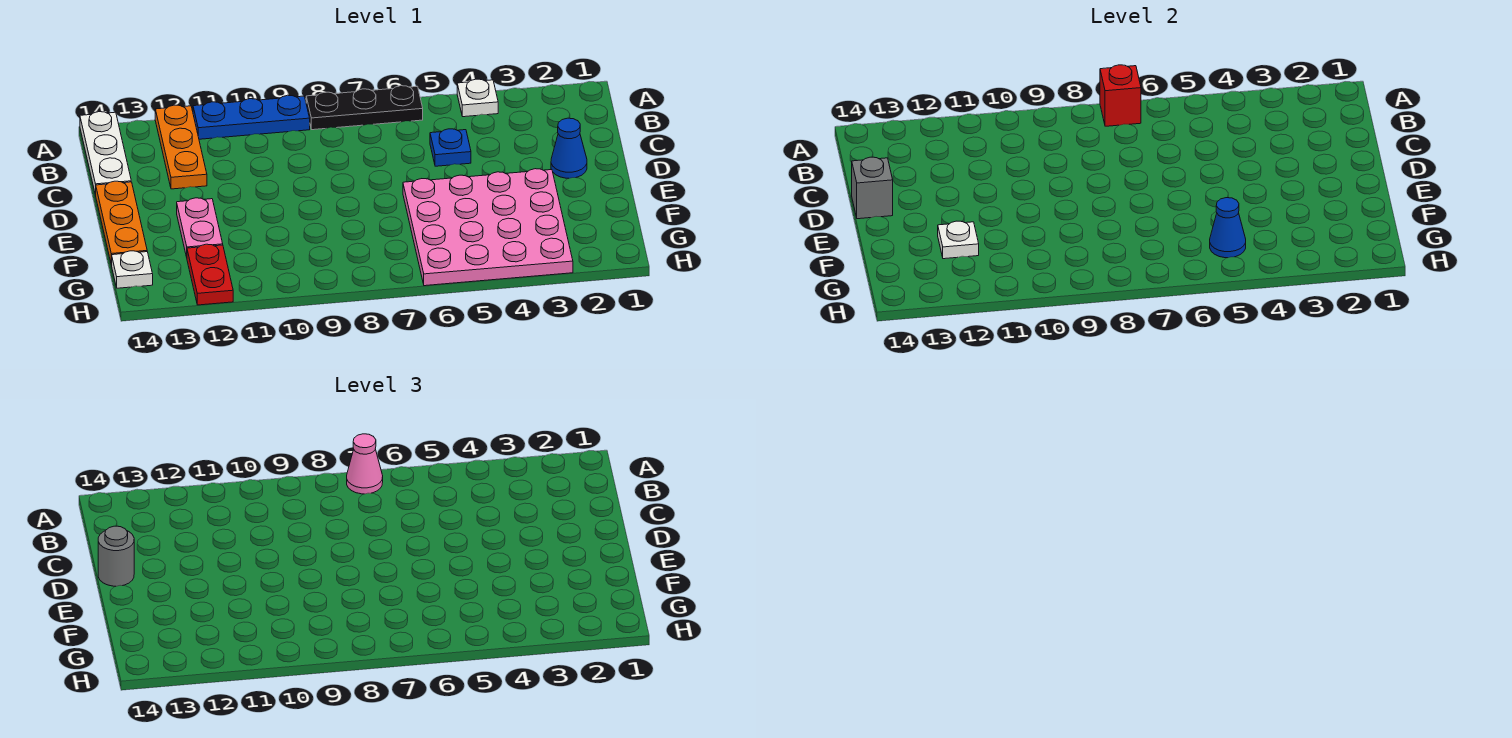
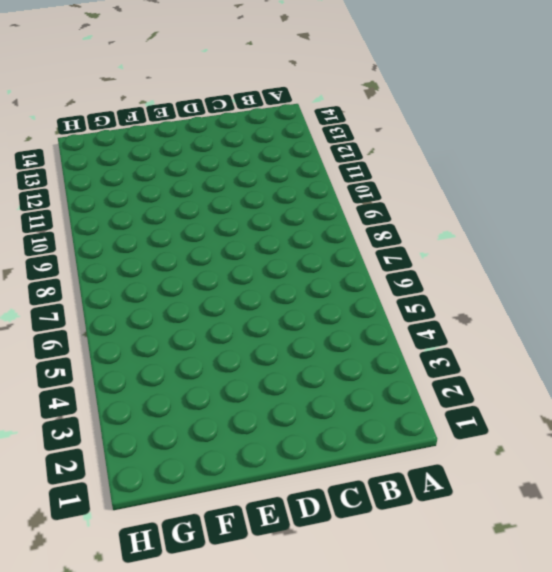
none -> white plate A4 level 1
none -> black plate A6:A8 level 1
none -> blue plate A9:A11 level 1

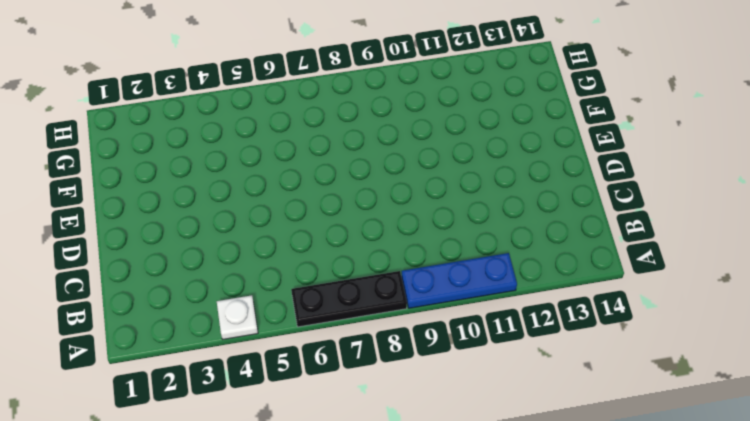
none -> orange plate A12:C12 level 1
none -> white plate A14:C14 level 1
none -> blue plate C5 level 1

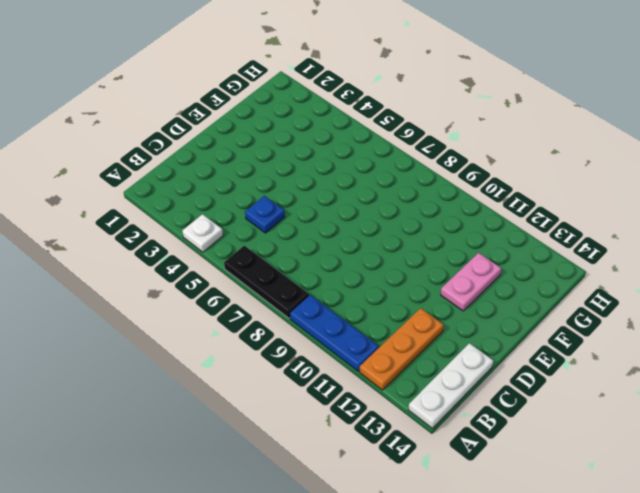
none -> blue cone D2 level 1
none -> orange plate D14:F14 level 1
none -> pink plate E3:H6 level 1

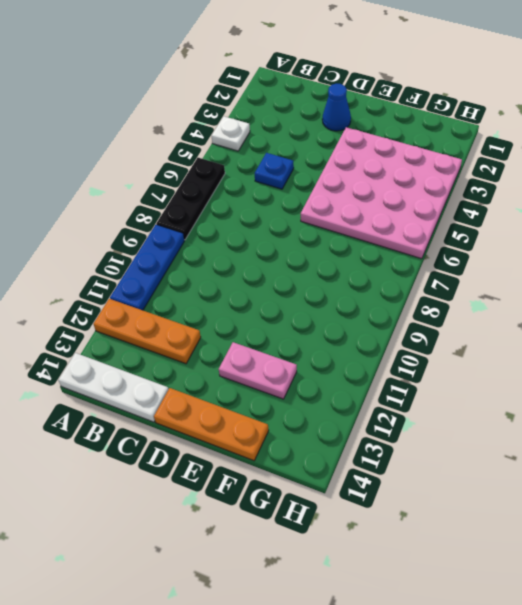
none -> red plate G12:H12 level 1
none -> white plate G14 level 1
none -> red brick A7 level 2

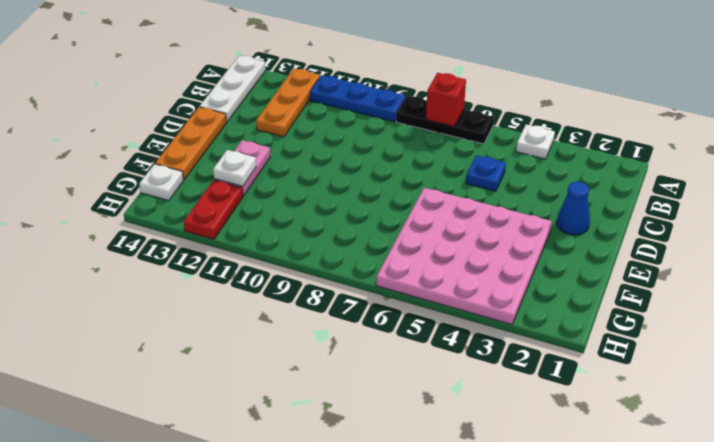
none -> grey brick D14 level 2
none -> blue cone G5 level 2
none -> pink cone A7 level 3

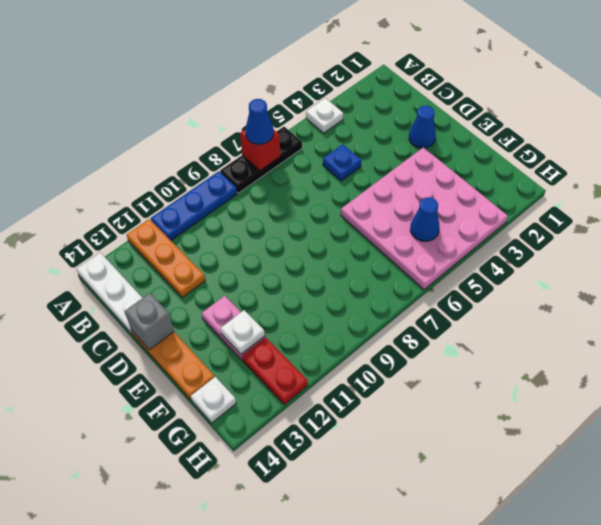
blue cone A7 level 3 -> pink cone A7 level 3
none -> grey round brick D14 level 3

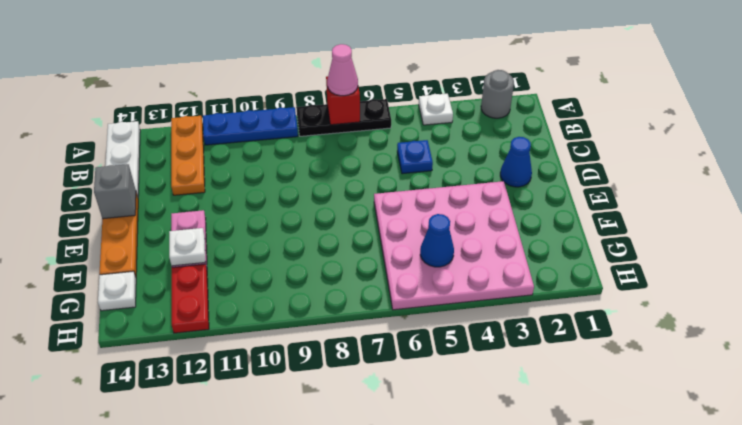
grey round brick A2 level 1 -> grey round brick D14 level 3

